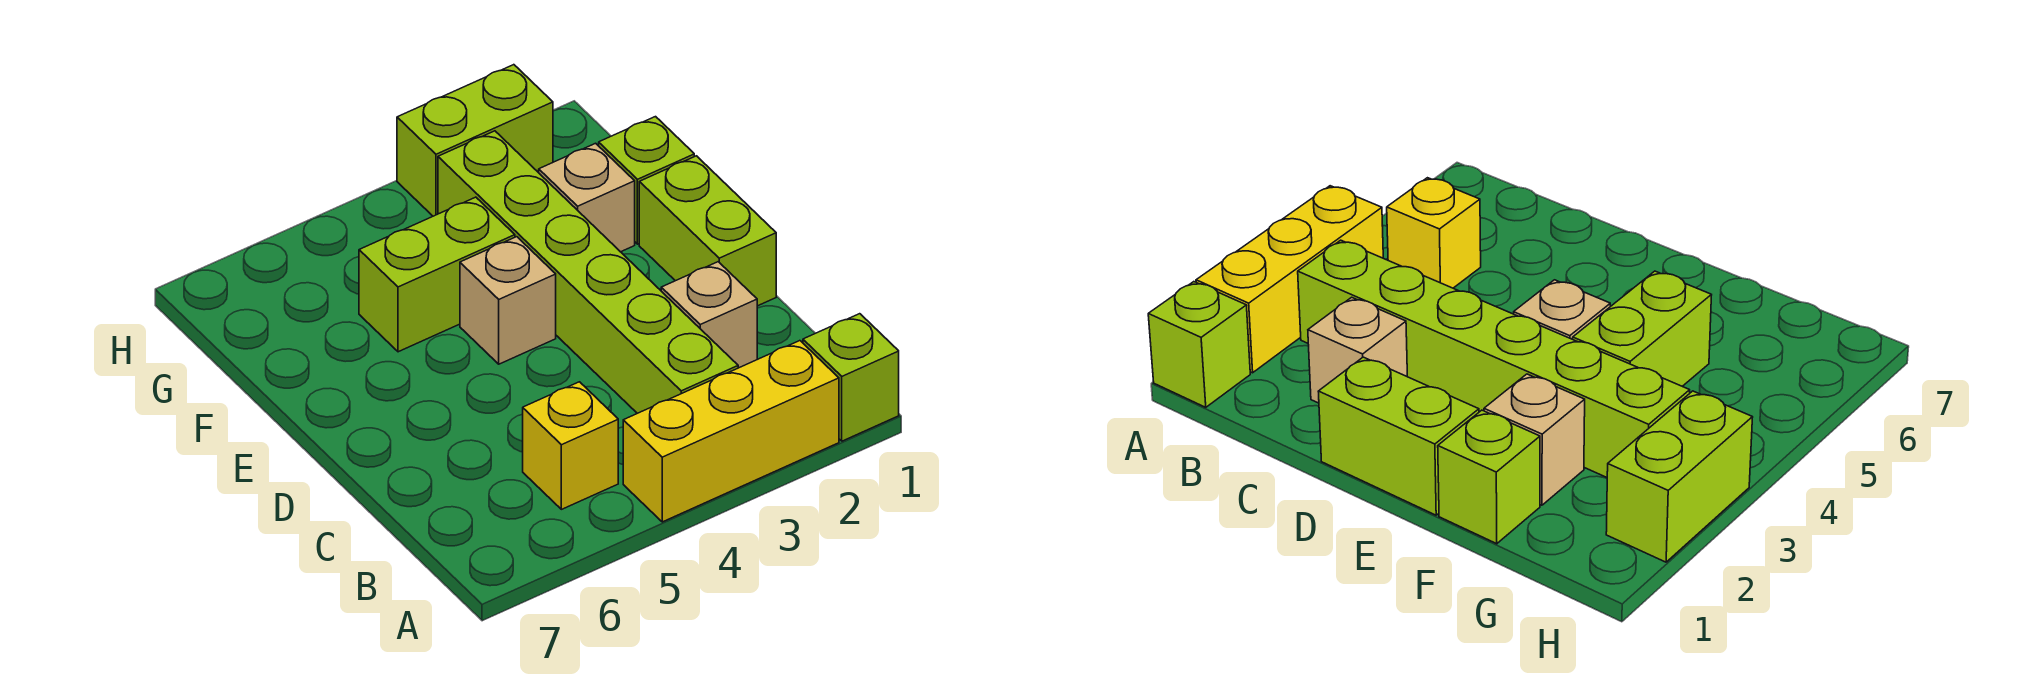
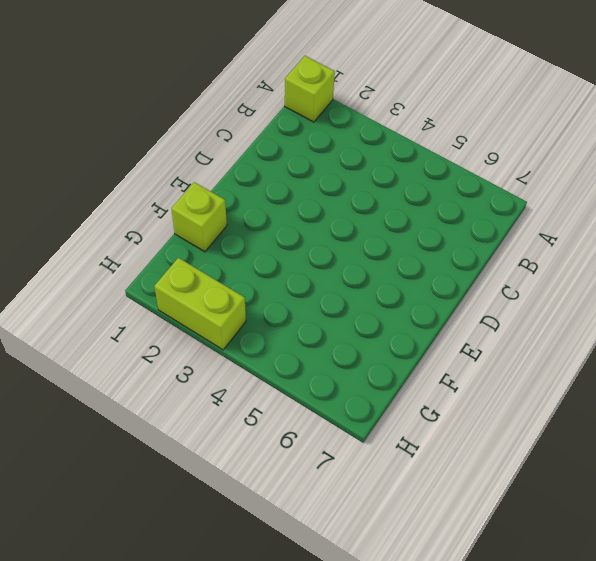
none -> yellow brick A2:A4 level 1
none -> lime brick B3:G3 level 1

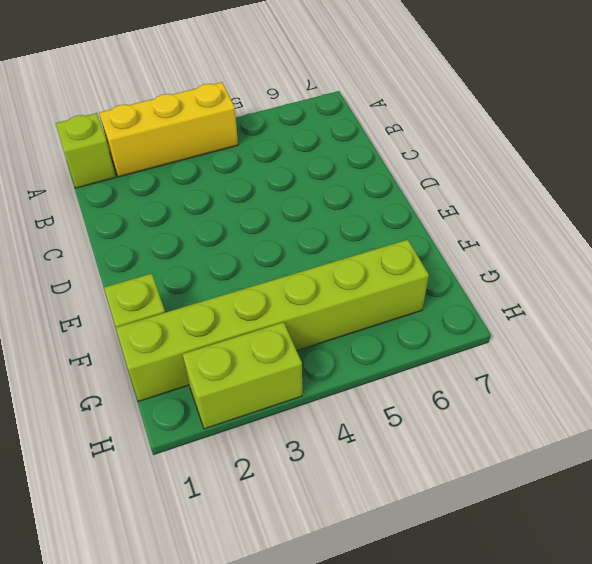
lime brick G1:G6 level 1 -> lime brick B3:G3 level 1
none -> yellow brick B5 level 1
none -> tan brick C2 level 1

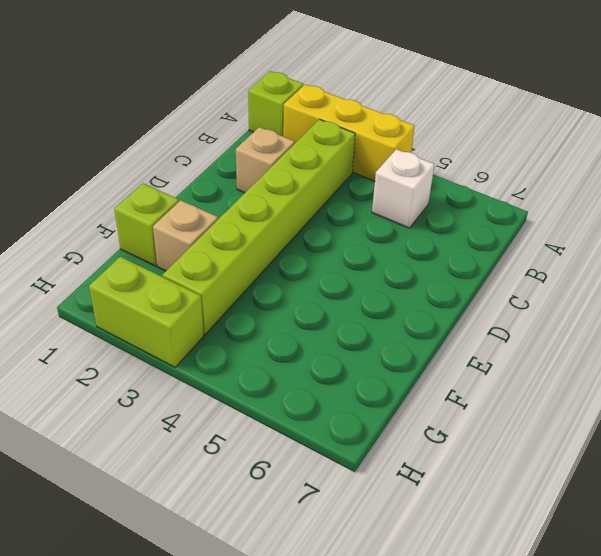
white brick B5 level 1 -> yellow brick B5 level 1
none -> lime brick D1:E1 level 1
none -> tan brick E4 level 1

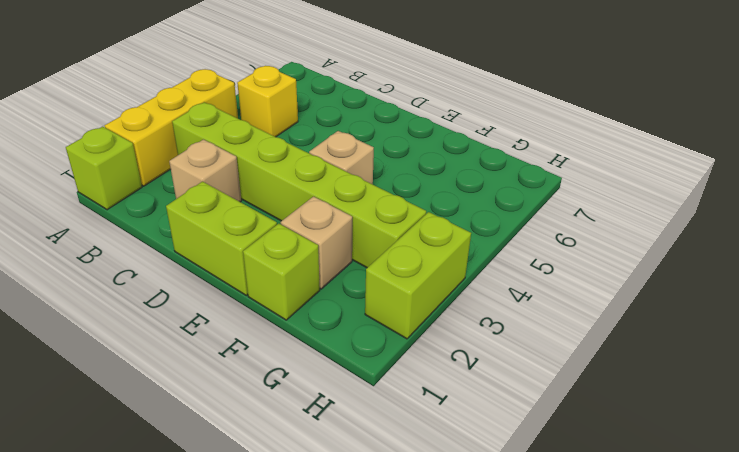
none -> lime brick F4:F5 level 1

